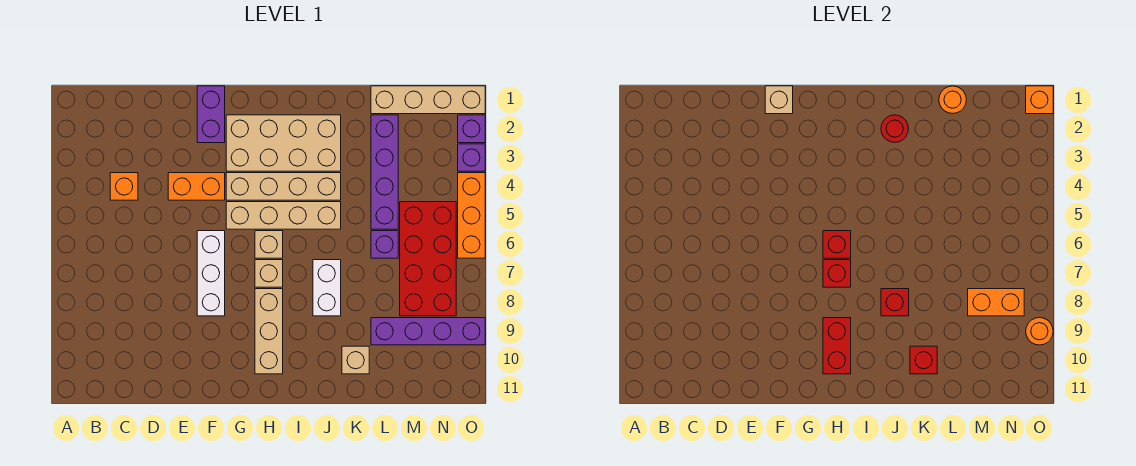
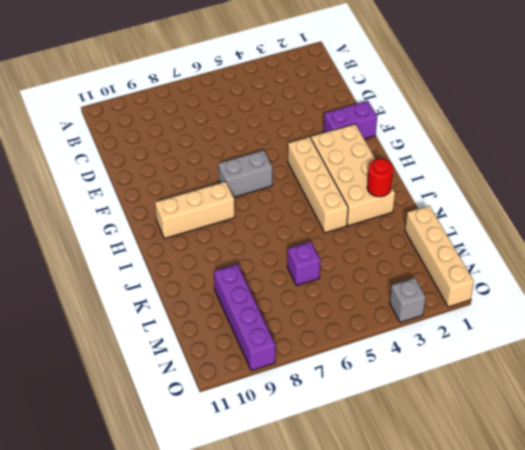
grey brick G6:G7 level 1 -> none
grey brick O3 level 1 -> purple brick O3 level 1
none -> orange brick C4 level 1
none -> orange brick E4:F4 level 1
none -> white brick F6:F8 level 1
none -> tan brick G5:J5 level 1

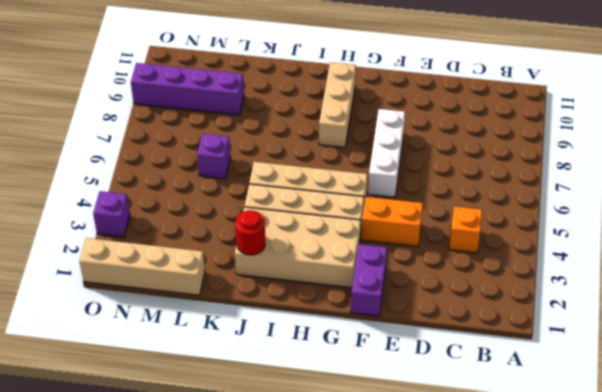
none -> tan brick H6 level 1
none -> tan brick H7 level 1
none -> white brick J7:J8 level 1
none -> tan brick K10 level 1

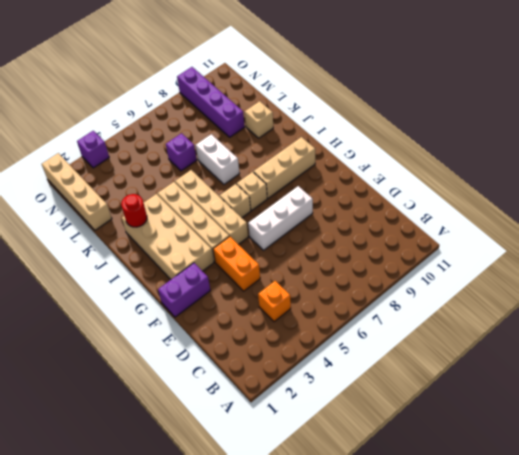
white brick J7:K7 level 1 -> white brick J7:J8 level 1
none -> purple brick L2:L5 level 1
none -> red brick M5:N8 level 1
none -> purple brick O2 level 1
none -> orange brick O4:O6 level 1

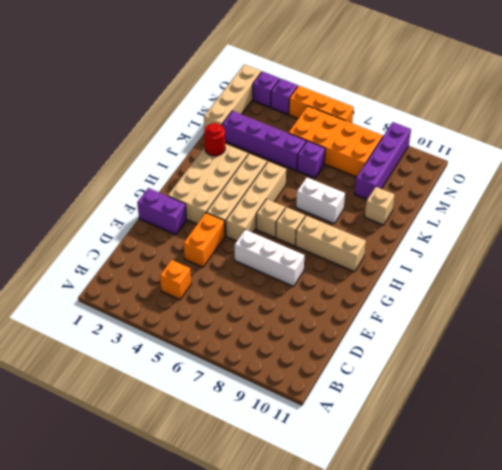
orange brick M5:N8 level 1 -> red brick M5:N8 level 1
none -> tan brick F1 level 2
none -> red brick H6 level 2
none -> red brick H7 level 2
none -> red brick H9:H10 level 2

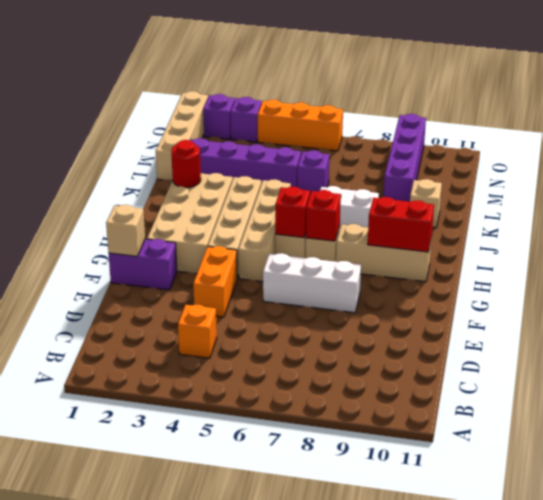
none -> red brick M5:N8 level 1
none -> red brick J8 level 2
none -> red brick K10 level 2
none -> orange round brick L1 level 2

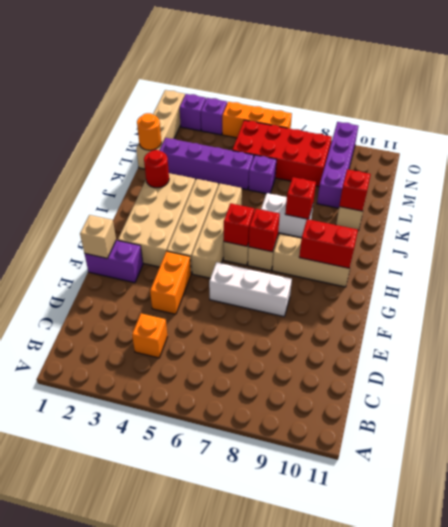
none -> orange brick M8:N8 level 2
none -> orange brick O1 level 2
none -> orange round brick O9 level 2

